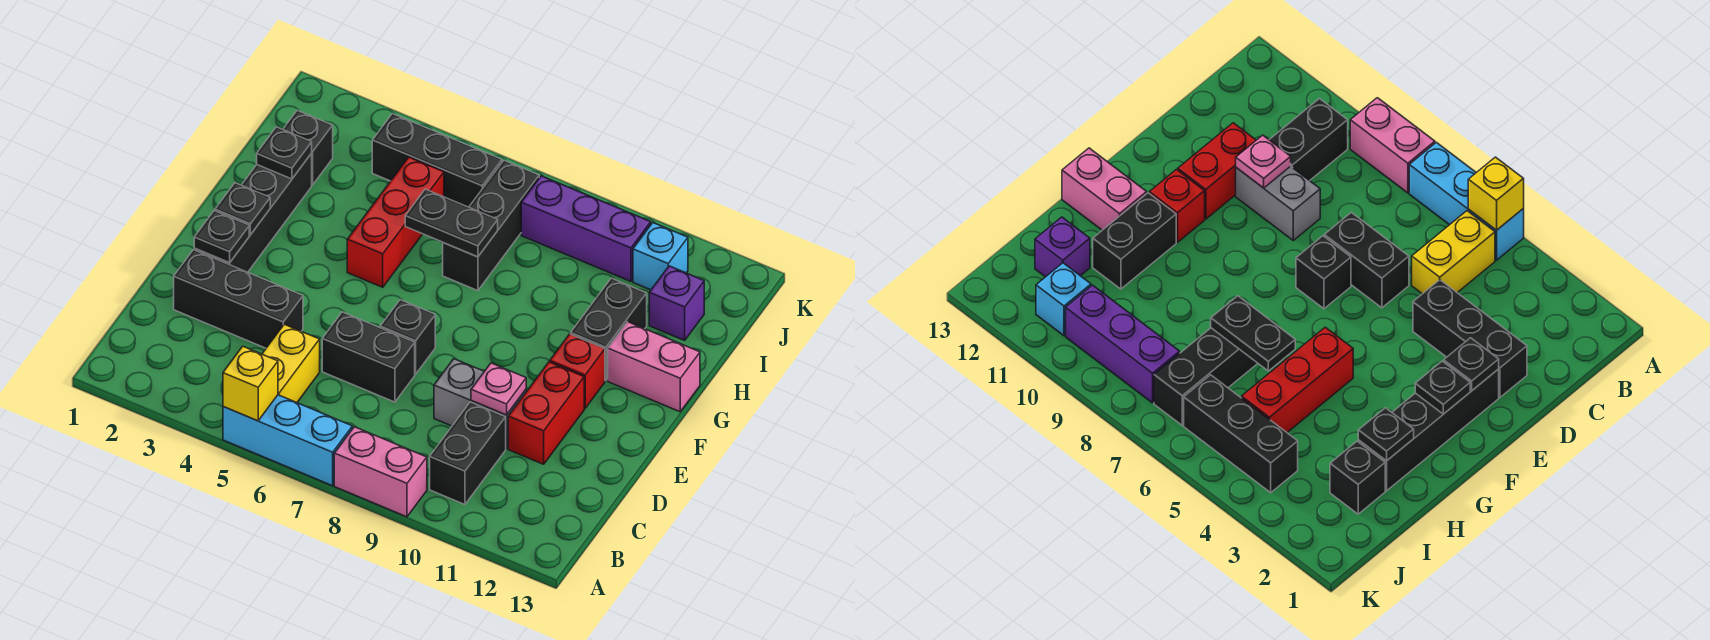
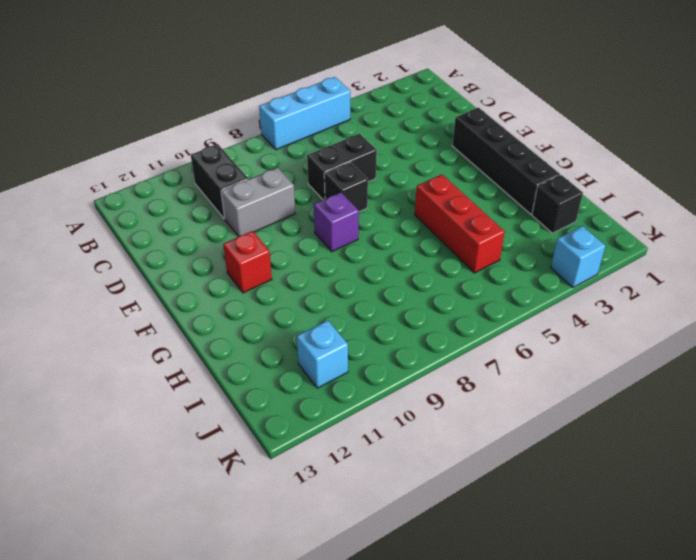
purple brick F8 level 1 -> purple brick I12 level 1
cyan brick K3 level 1 -> none
none -> pink brick A8:A9 level 1
none -> yellow brick B5:C5 level 1
none -> black brick D2:D4 level 1

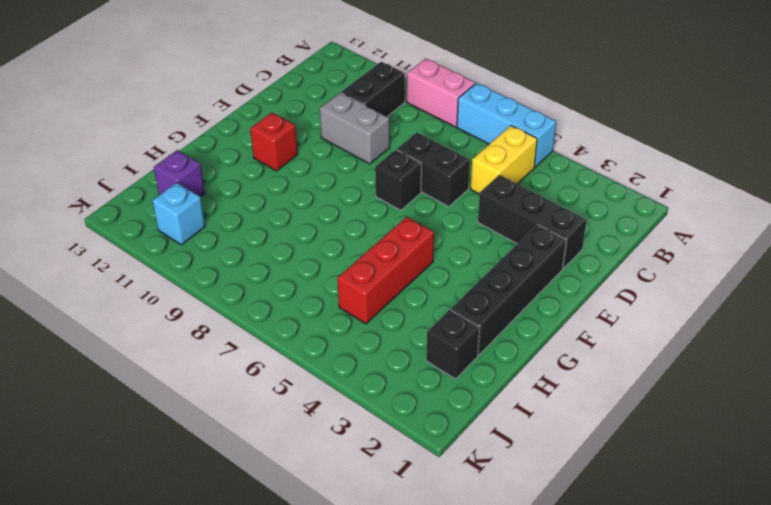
none -> red brick D11:E11 level 1
none -> black brick G11:H11 level 1
none -> pink brick G12:G13 level 1

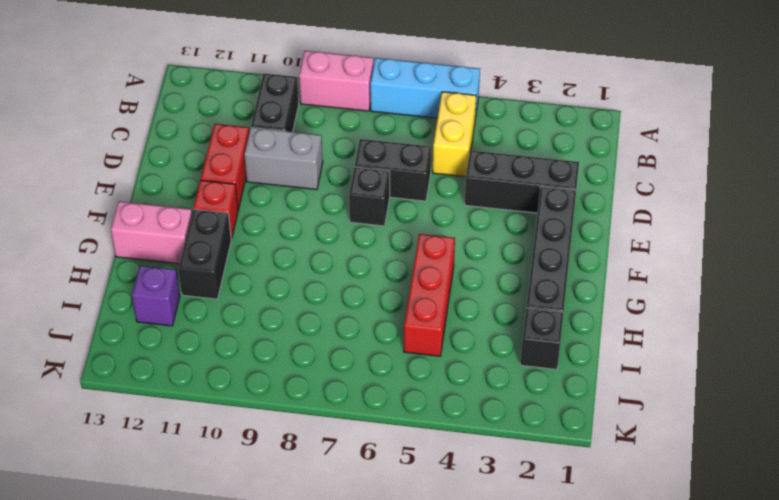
none -> black brick H7:J7 level 1
none -> black brick J4:J6 level 1
none -> purple brick J8:J10 level 1

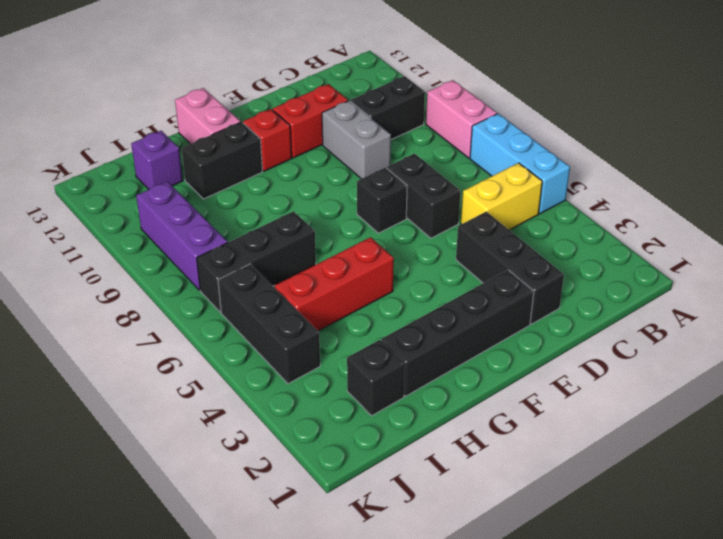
none -> cyan brick J11 level 1
none -> yellow brick A5 level 2
none -> pink plate D10 level 2

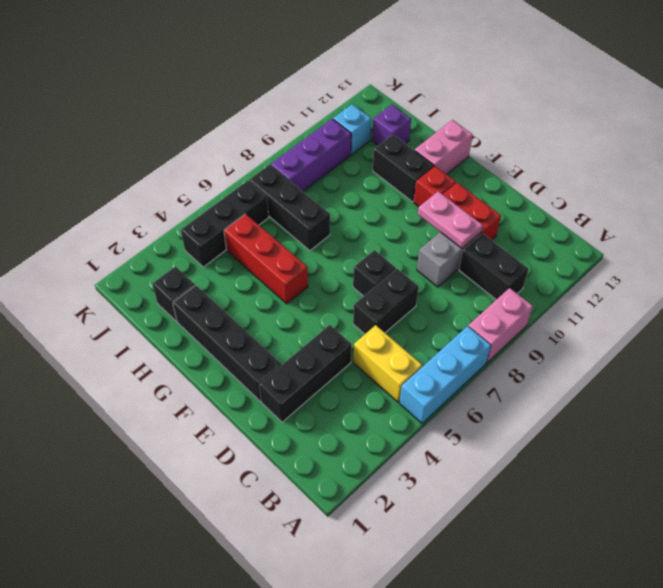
pink plate D10:E10 level 2 -> pink plate D10 level 2
none -> yellow brick A5 level 2
none -> black plate E2 level 2
none -> black plate F2 level 2

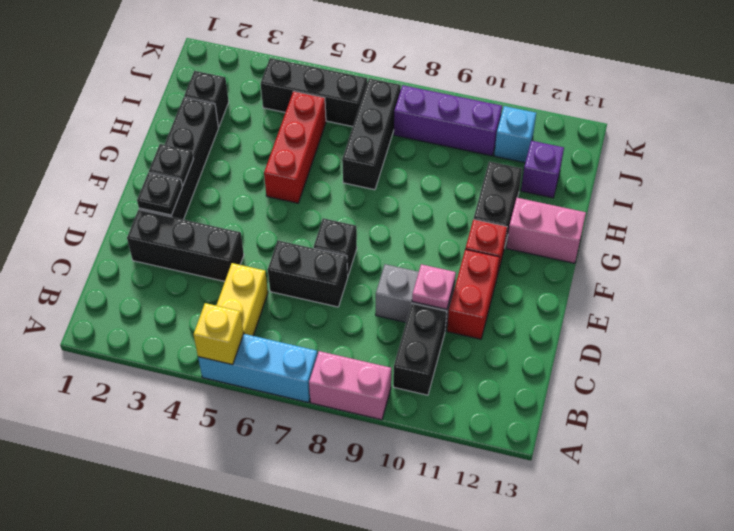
none -> black plate H2 level 2
none -> black plate H6:H7 level 2

